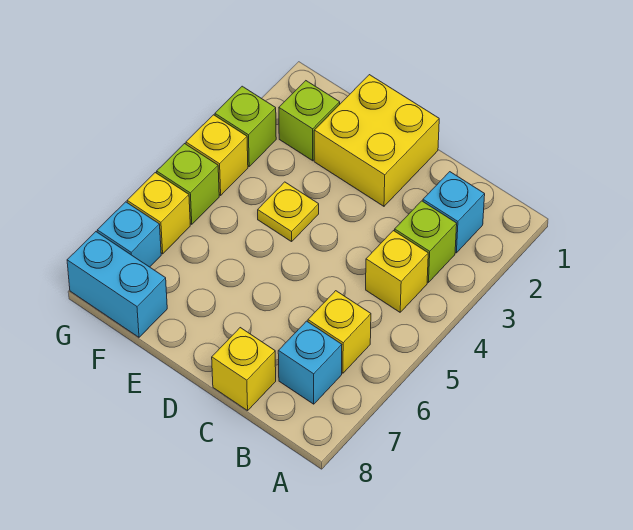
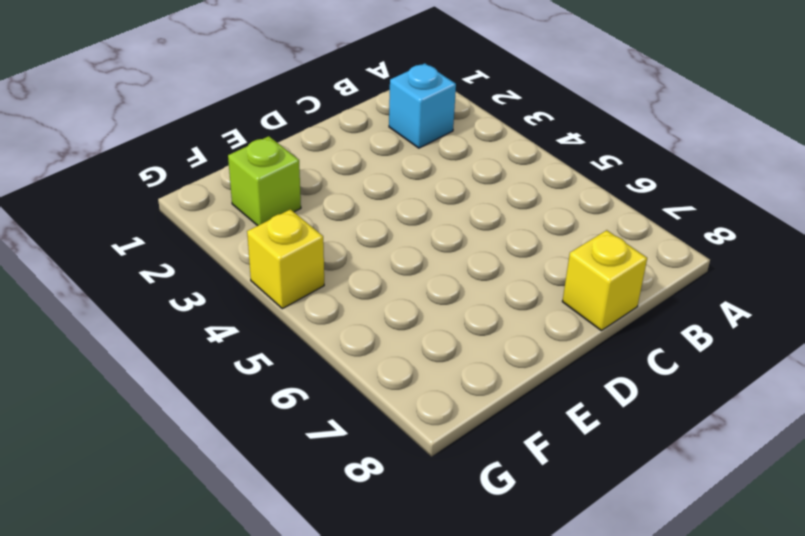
none -> lime brick B3 level 1
none -> yellow brick B4 level 1
none -> yellow brick B6 level 1

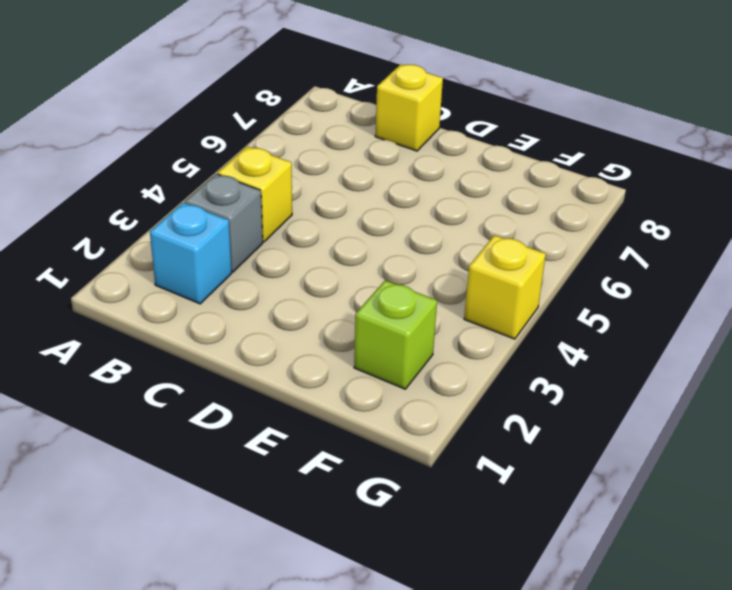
grey brick B3 level 1 -> lime brick B3 level 1
none -> yellow brick B6 level 1
none -> cyan brick B7 level 1
none -> yellow brick D1:E2 level 1

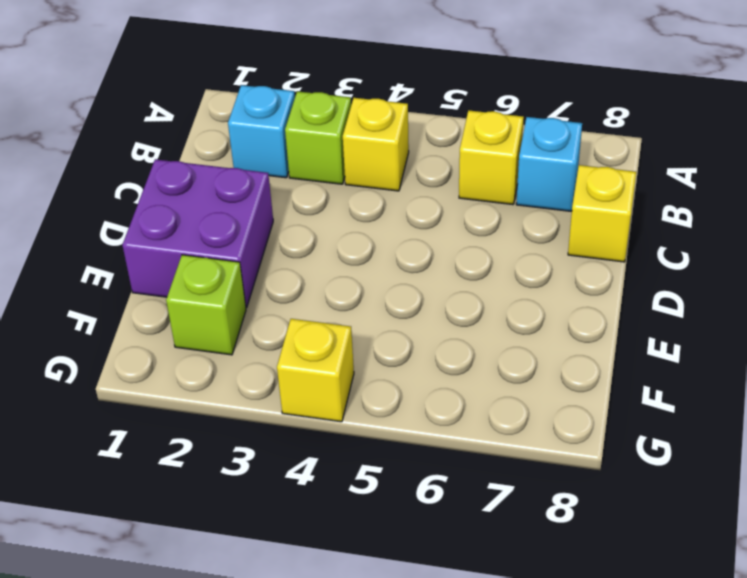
purple brick D1:E2 level 1 -> yellow brick D1:E2 level 1
none -> yellow plate E4 level 1
none -> cyan brick F8:G8 level 1
none -> lime brick G3 level 1

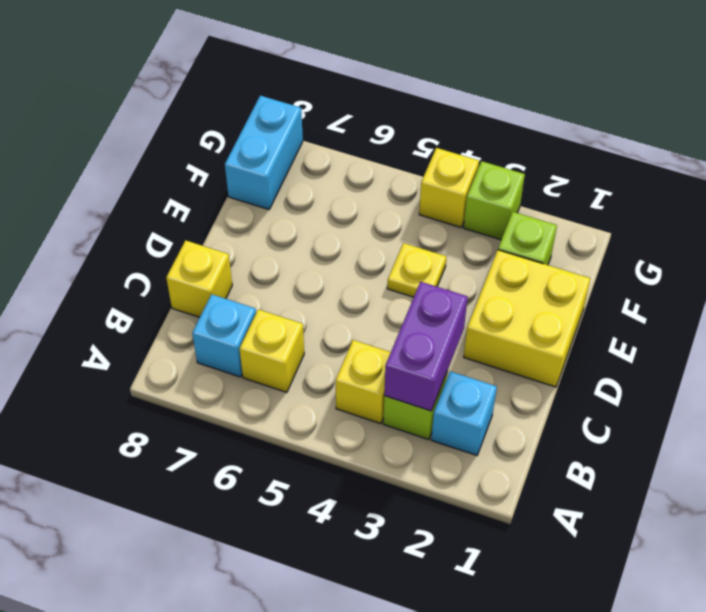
purple brick B3:C3 level 2 -> none
none -> lime brick G5 level 1
none -> yellow brick G6 level 1
none -> cyan brick G7 level 1

